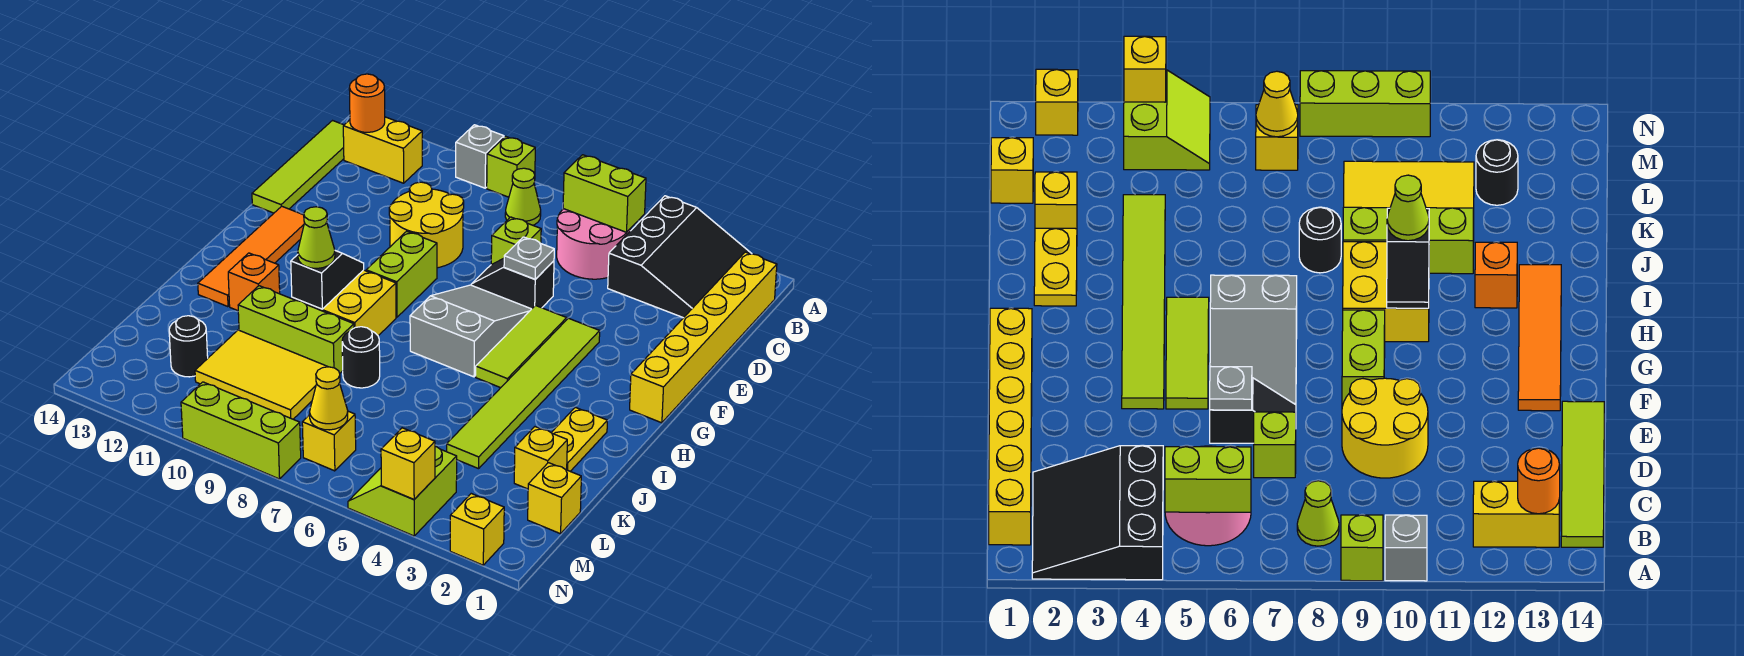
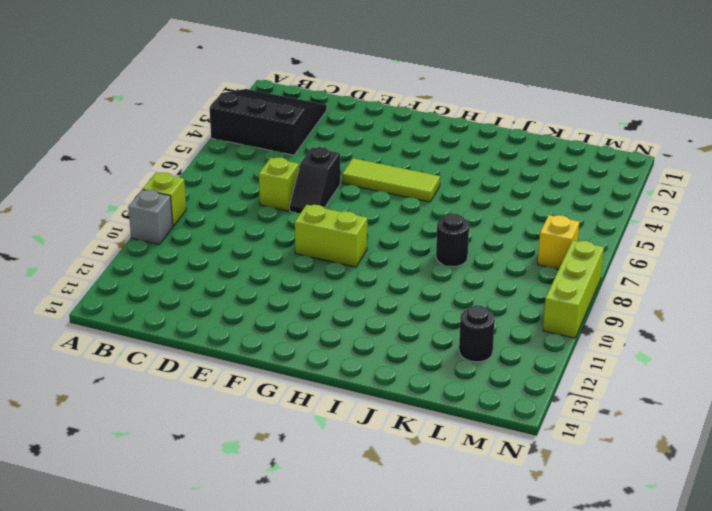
none -> yellow brick B1:G1 level 1
none -> pink round brick B5:C6 level 1
none -> lime cone B8 level 1
none -> yellow brick B12:B13 level 1

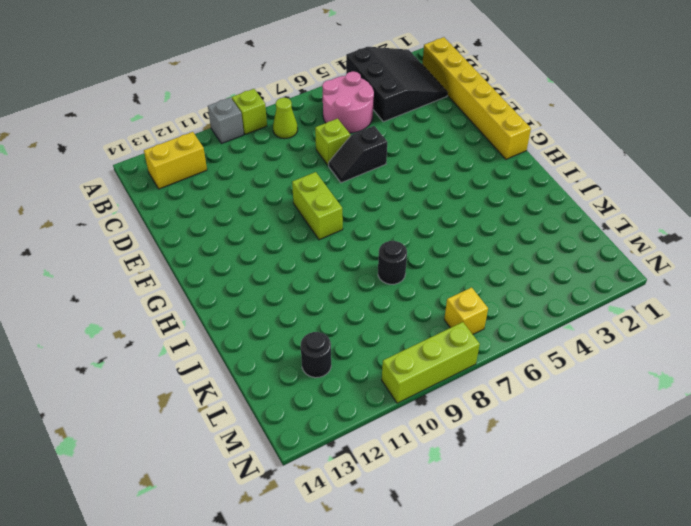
none -> lime tile B14:E14 level 1
none -> yellow round brick D9:E10 level 1
none -> lime tile F4:K4 level 1
none -> lime tile F5:H5 level 1

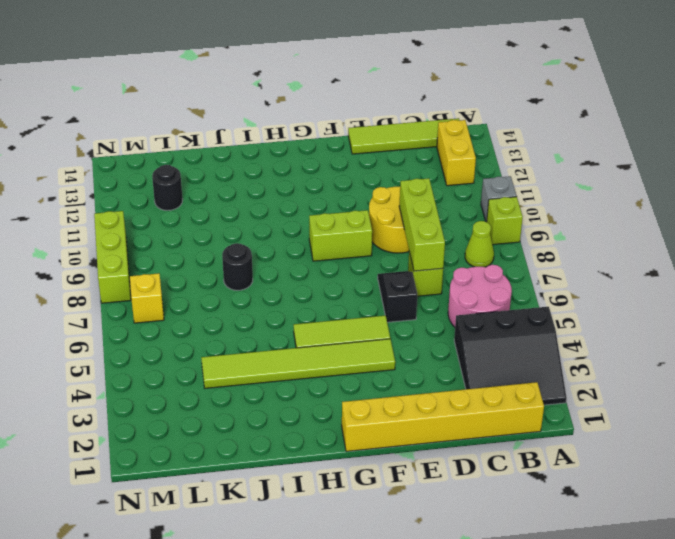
lime brick D7:D9 level 2 -> lime brick J9:J11 level 1
none -> grey slope F6:H7 level 1 top H
none -> orange tile F13:I13 level 1
none -> yellow brick H9:I10 level 1
none -> yellow plate I2:J2 level 1

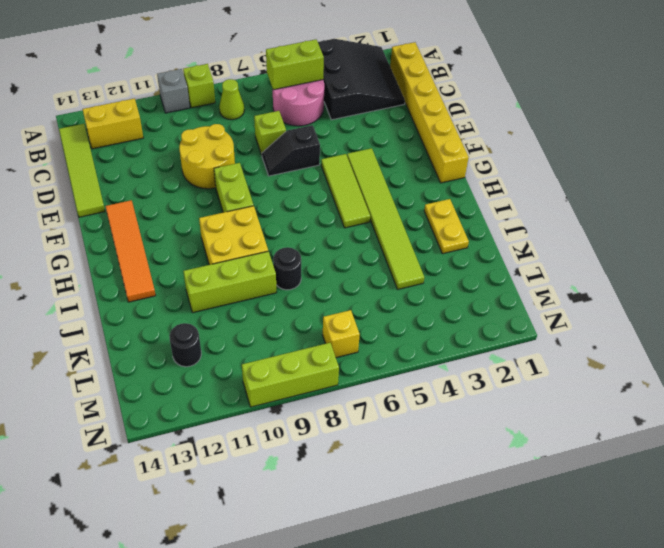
none -> grey slope F6:H7 level 1 top H
none -> orange brick I12 level 1
none -> yellow brick K2 level 1
none -> yellow tile K9:L11 level 1

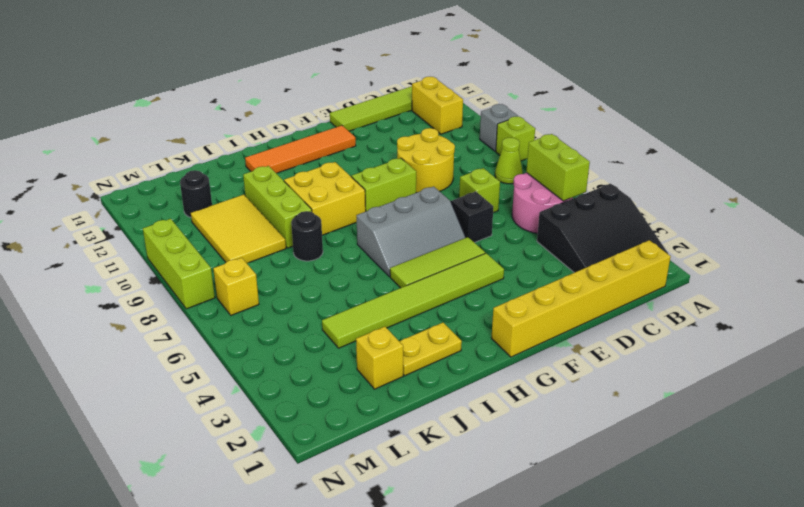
grey slope F6:H7 level 1 top 7 -> grey slope F6:H7 level 1 top H
none -> orange brick I12 level 1
none -> yellow brick L1 level 1
none -> lime slope M4:N5 level 1 top 4
none -> yellow brick N2 level 1

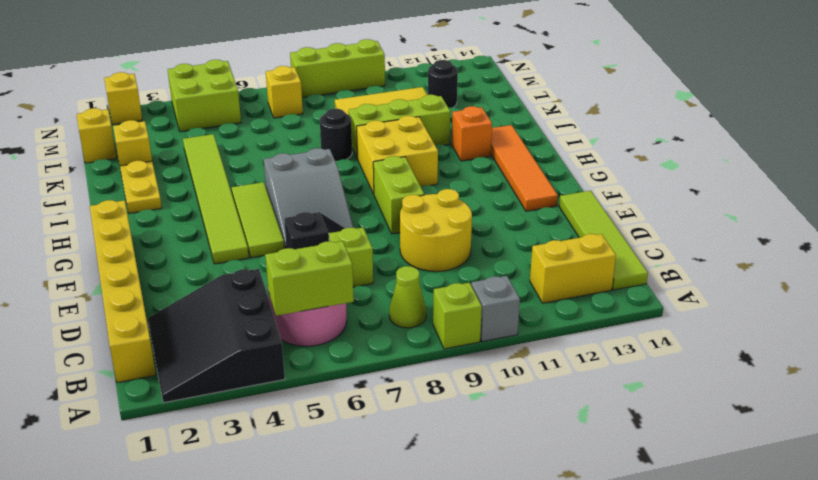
lime brick M4:N5 level 1 -> lime slope M4:N5 level 1 top 4
none -> orange round brick B13 level 2
none -> grey plate E6 level 2
none -> black slope H10:I10 level 2 top I
none -> yellow cone M7 level 2

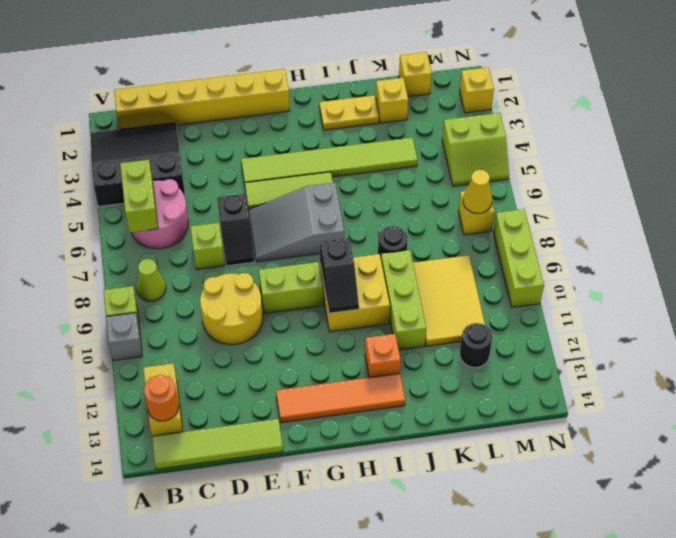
black slope H9:H10 level 2 top 9 -> black slope H10:I10 level 2 top I
none -> grey plate E6 level 2
none -> yellow brick N4 level 2
none -> lime cone I10 level 3

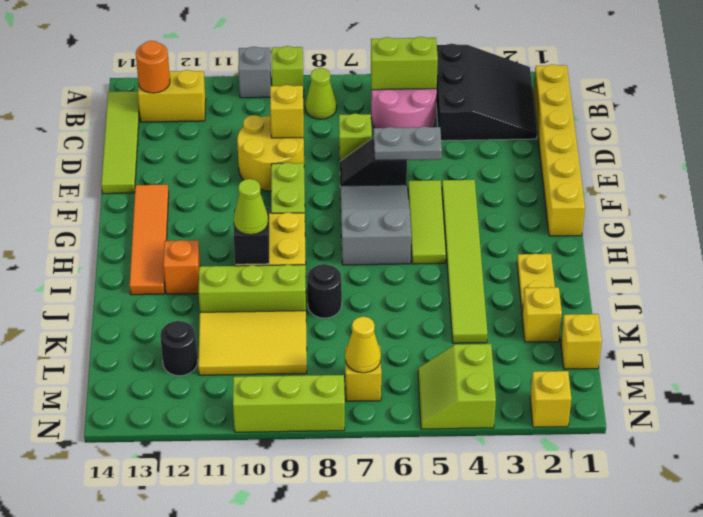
yellow brick D9 level 2 -> yellow brick N4 level 2
grey plate E5:E6 level 2 -> grey plate E6 level 2

